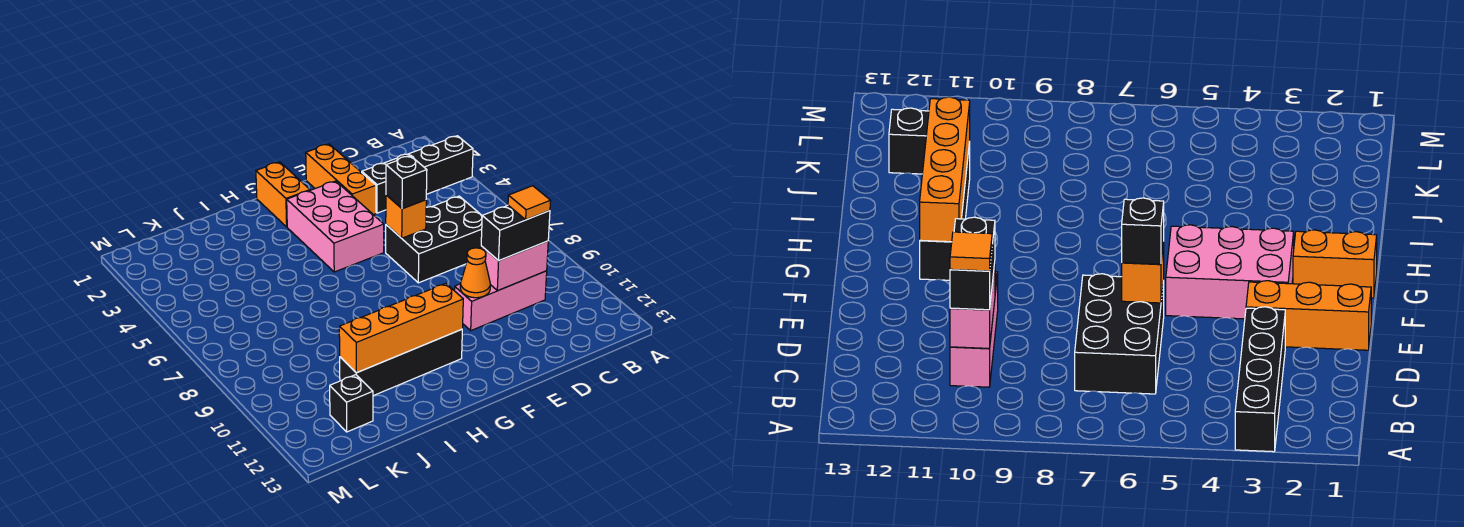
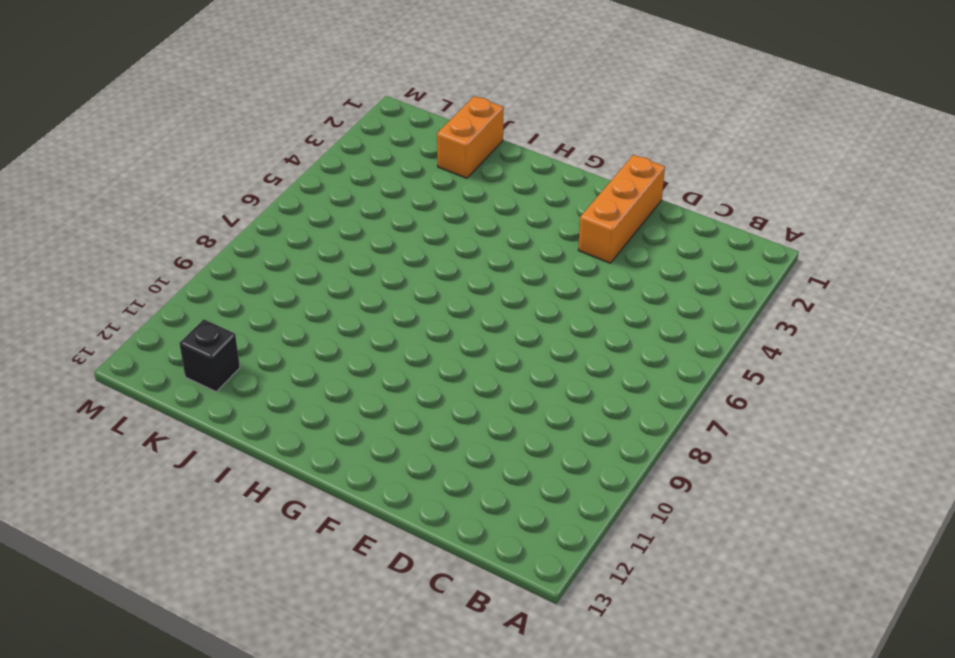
orange brick J1:J2 level 1 -> orange brick G1:G2 level 1
none -> black brick A3:D3 level 1
none -> black brick C6:E7 level 1
none -> pink brick C10:E10 level 1

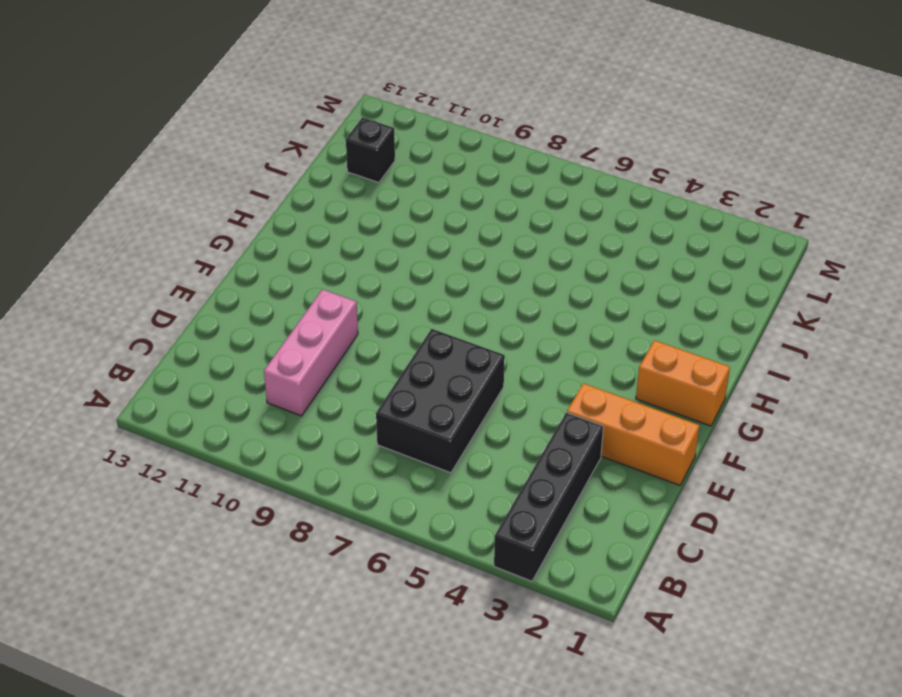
none -> pink brick F3:G5 level 1
none -> black brick G11:J11 level 1
none -> pink brick C10:D10 level 2

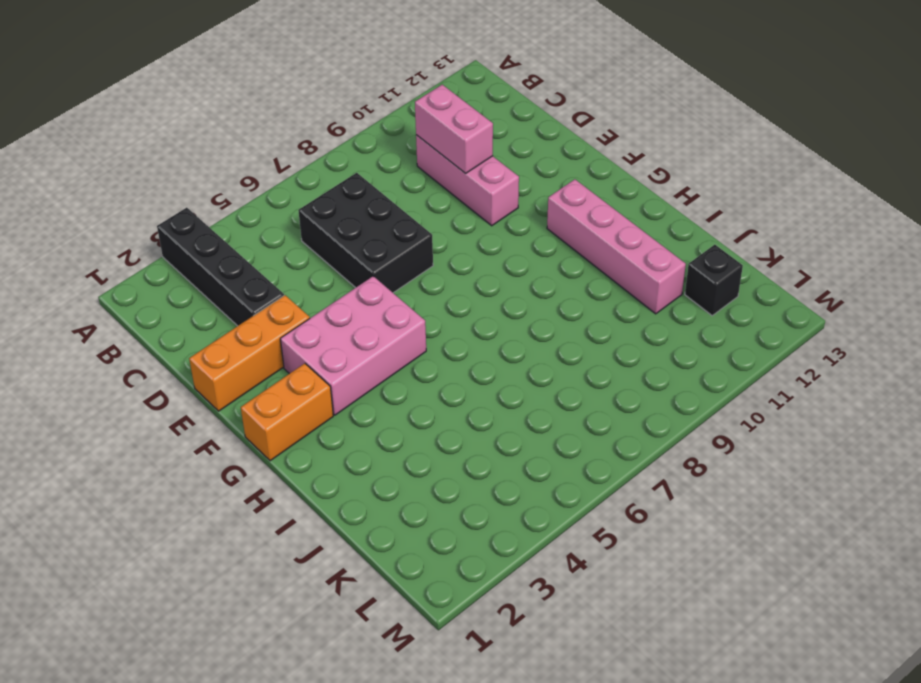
pink brick G11:J11 level 1 -> black brick G11:J11 level 1
none -> orange brick E6 level 2
none -> orange cone E10 level 2
none -> orange brick G11:J11 level 2

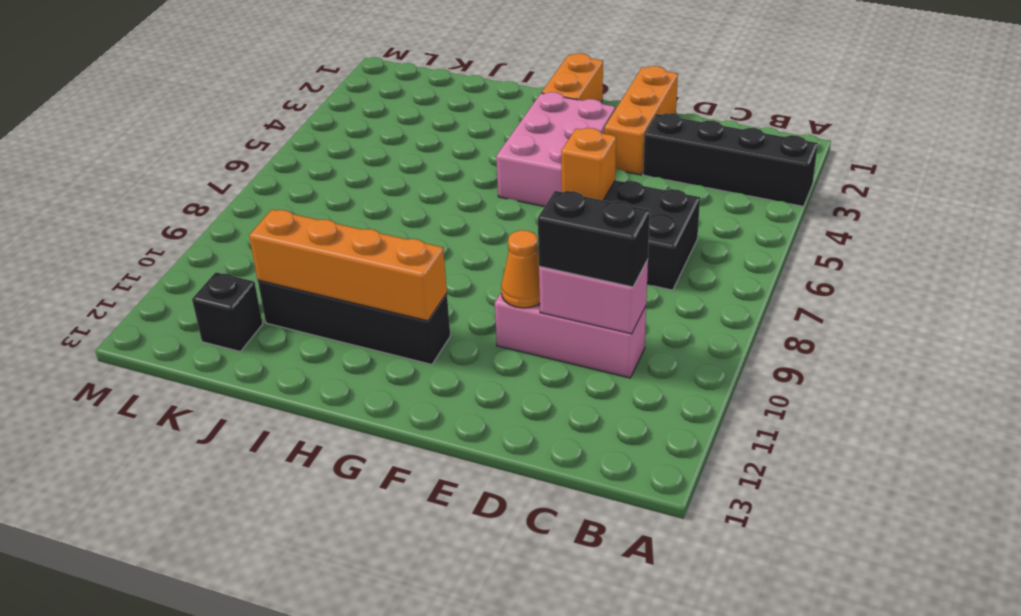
none -> black brick E6 level 3
none -> orange tile C10 level 4

